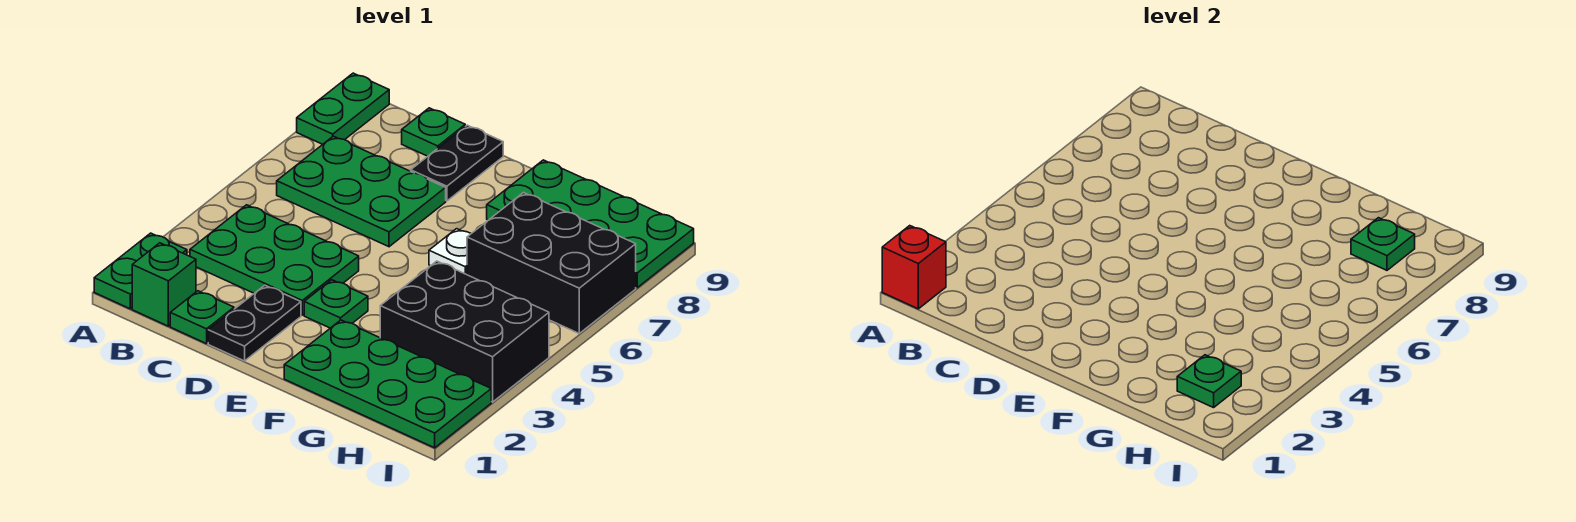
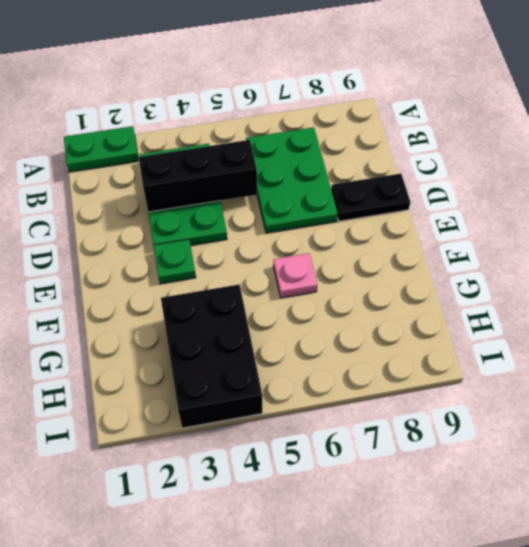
black brick C3:C5 level 2 -> none
pink plate F6 level 1 -> white plate F6 level 1
none -> green plate A8:A9 level 1
none -> green brick B1 level 1
none -> green plate C1 level 1

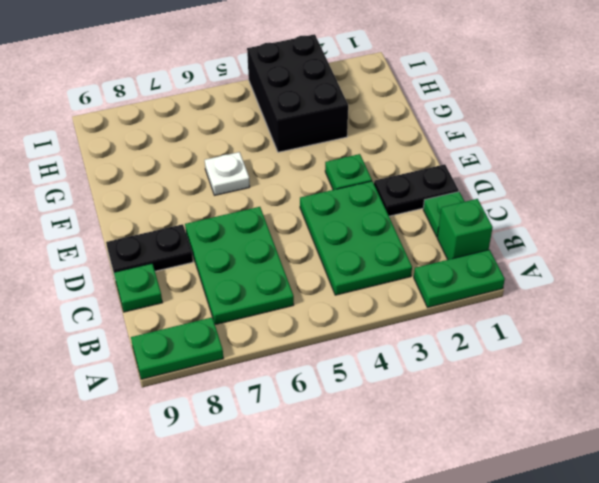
none -> green plate F1:I2 level 1
none -> green plate F8:I9 level 1
none -> black brick G6:I7 level 1

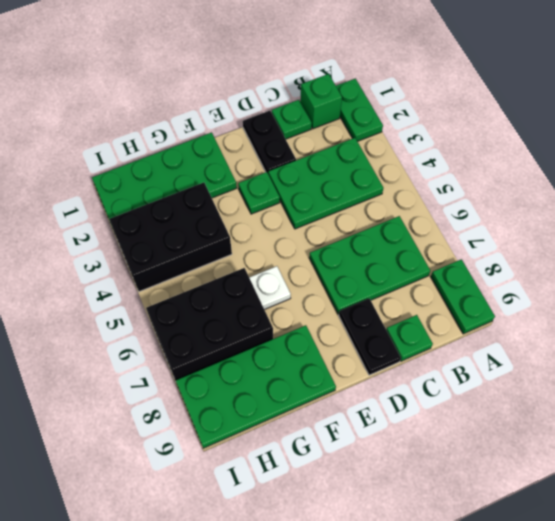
none -> red brick A1 level 2
none -> green plate H2 level 2
none -> green plate H8 level 2

